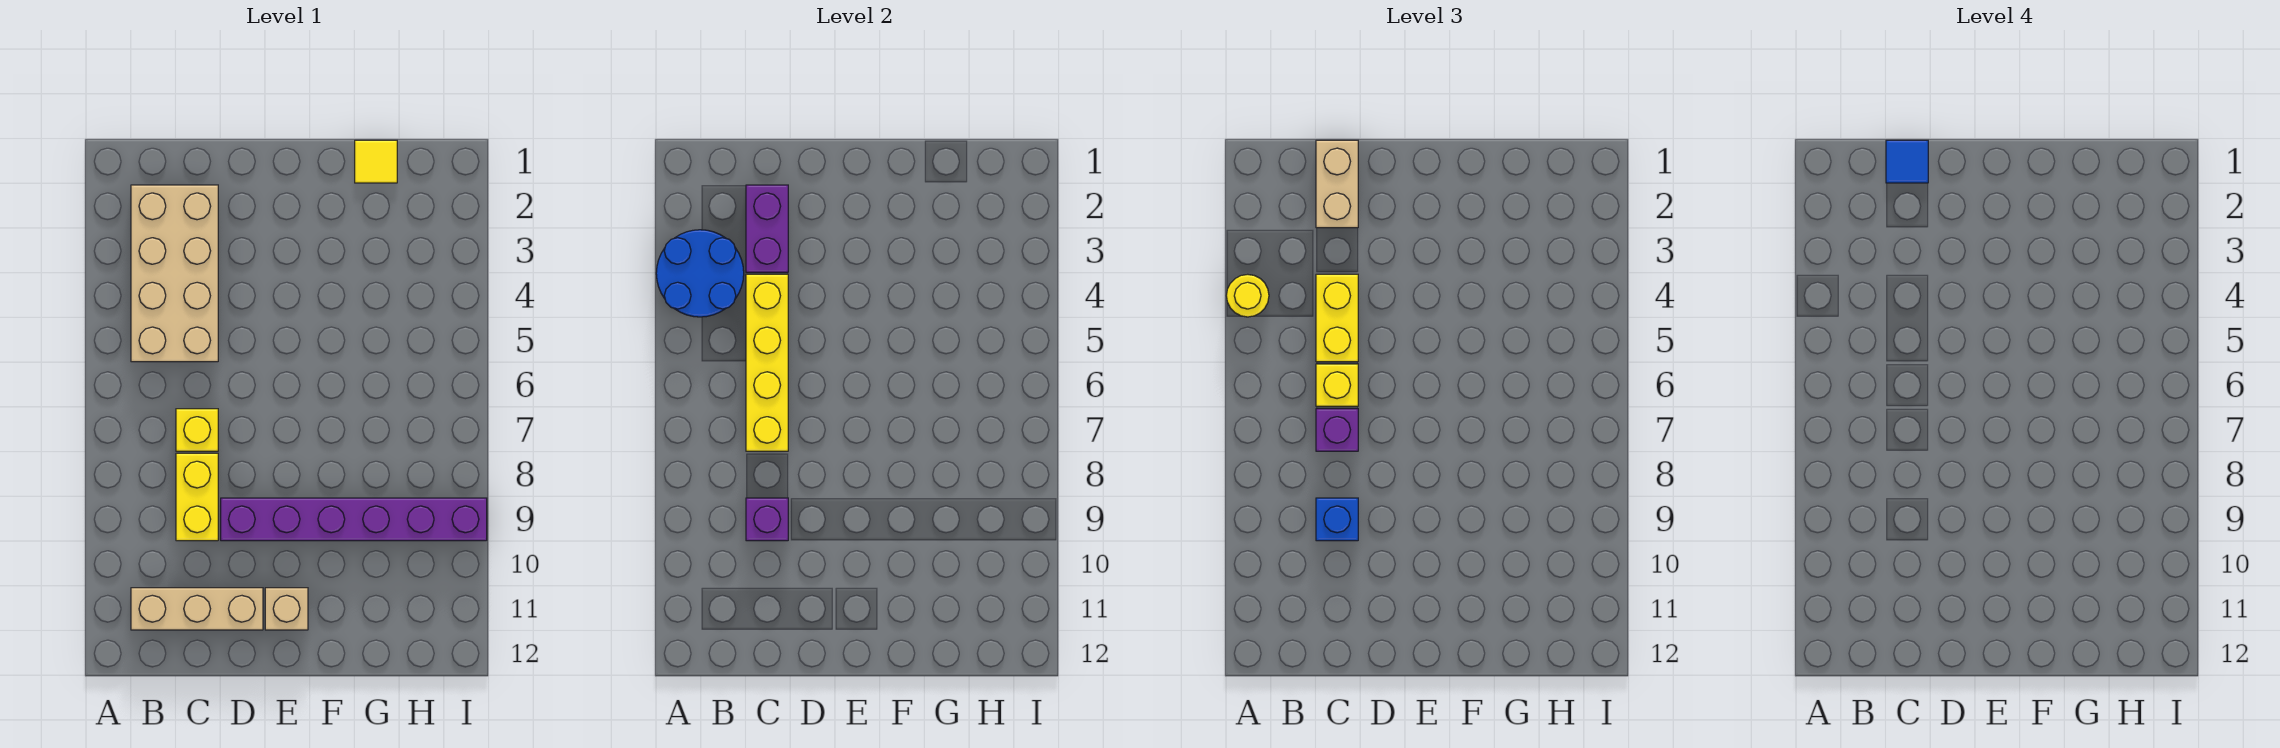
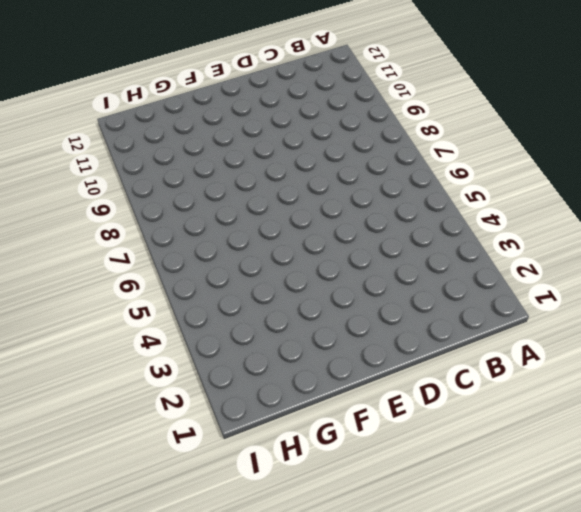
none -> tan brick B2:C5 level 1
none -> tan brick B11:D11 level 1
none -> yellow brick C7 level 1

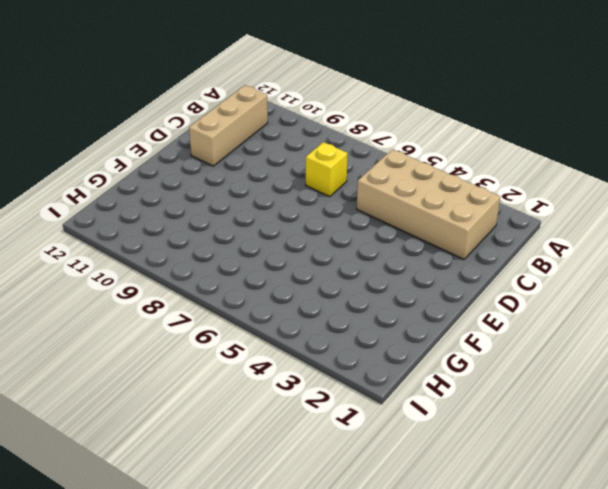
none -> yellow brick C8:C9 level 1
none -> purple brick D9:I9 level 1
none -> tan brick E11 level 1

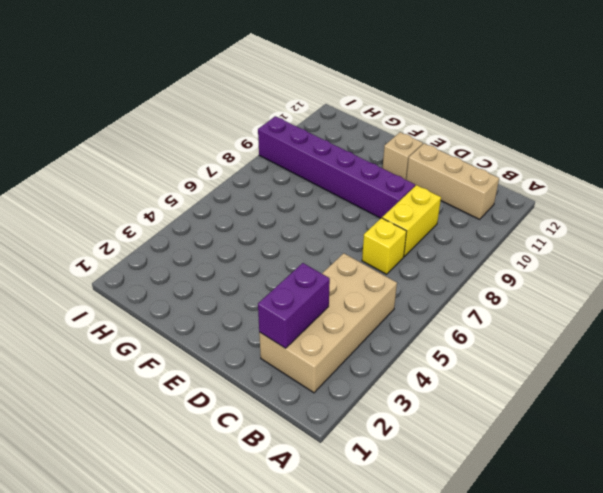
none -> yellow tile G1 level 1
none -> blue round brick A3:B4 level 2
none -> yellow brick C4:C7 level 2

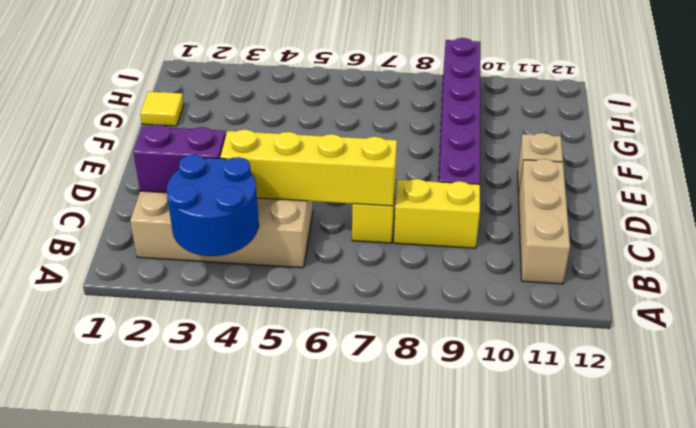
none -> purple brick C9 level 2
none -> yellow round brick A4 level 3
none -> tan brick C1:C2 level 3

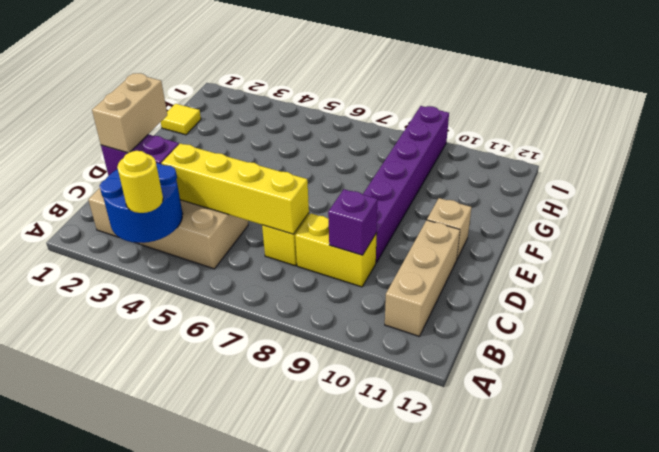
tan brick C2:D2 level 3 -> tan brick C1:C2 level 3
none -> yellow brick C4:C5 level 3
none -> yellow brick C6 level 3
none -> purple brick C7 level 3

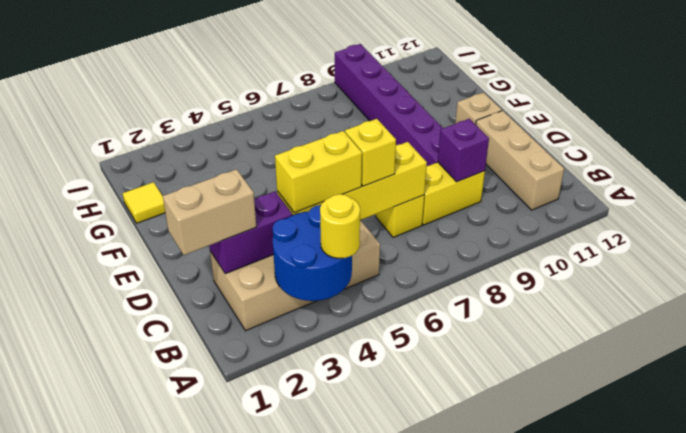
none -> purple brick C7 level 3
none -> blue brick C9 level 3
none -> blue tile C1 level 4

